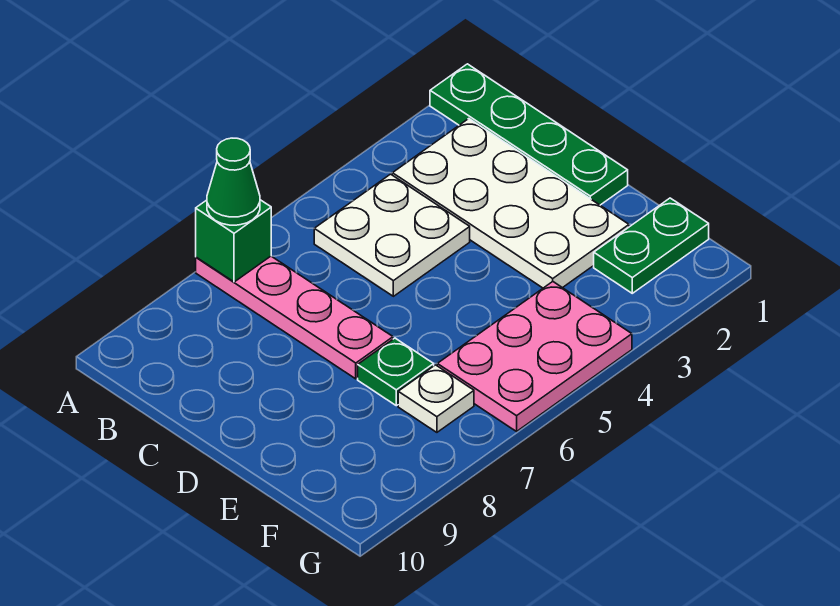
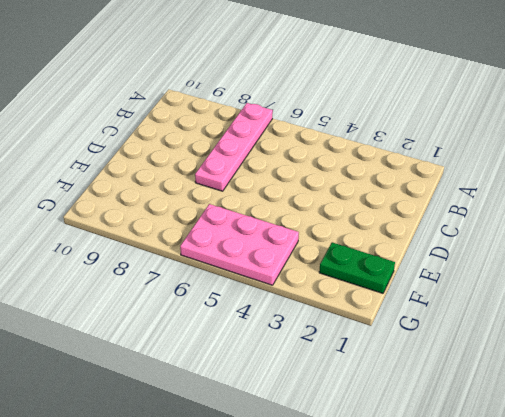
none -> green plate A1:D1 level 1
none -> white plate B2:E3 level 1

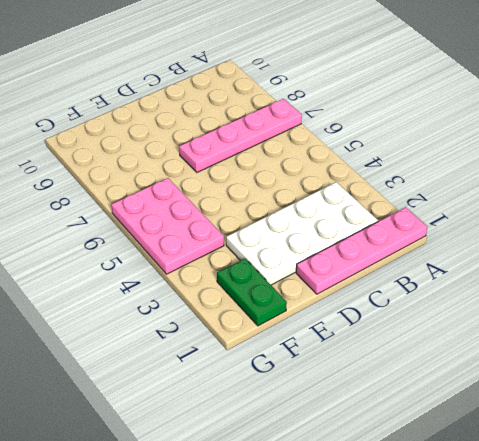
pink plate A1:D1 level 1 -> green plate A1:D1 level 1
none -> white plate B4:C5 level 1
none -> green plate E7 level 1

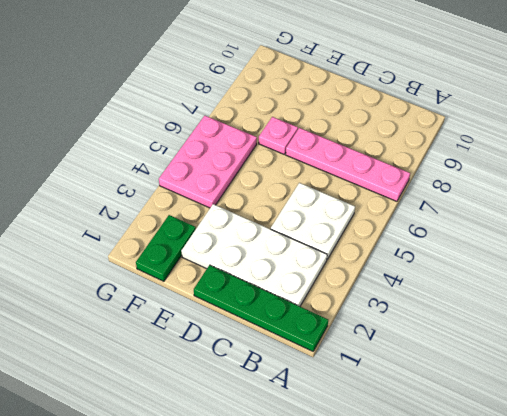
pink plate E7 level 1 -> green plate E7 level 1
none -> white plate F7 level 1
none -> green brick A7 level 2

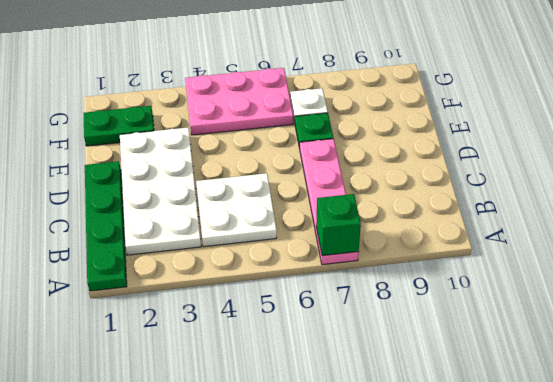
none -> green cone A7 level 3

